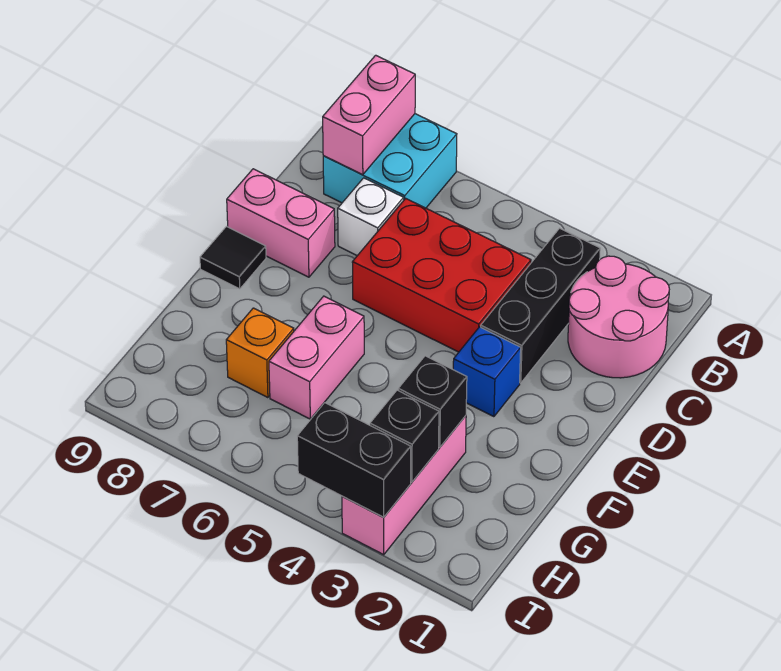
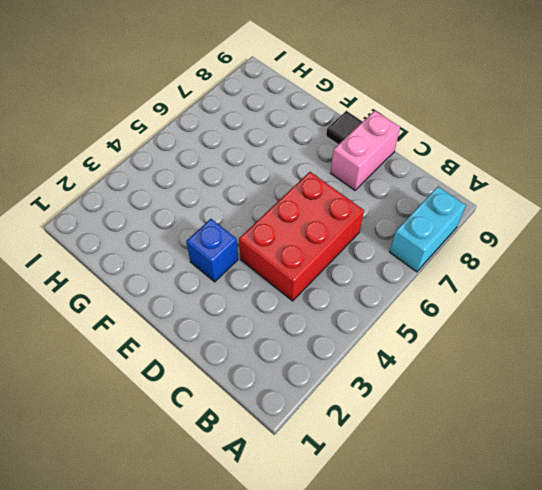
cyan brick A7:A8 level 1 -> cyan brick A7:B8 level 1
none -> pink round brick B1:C2 level 1
none -> black brick B3:D3 level 1
none -> white brick C7 level 1

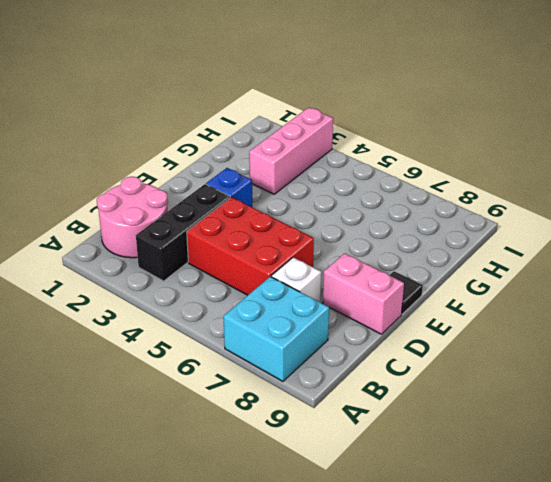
none -> pink brick F6:G6 level 1
none -> orange brick G7 level 1
none -> pink brick A8:B8 level 2

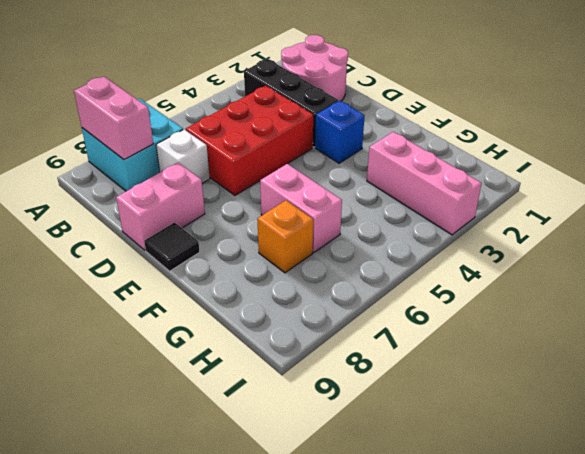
none -> black brick G3 level 2
none -> black brick H3 level 2
none -> black brick I3:I4 level 2

